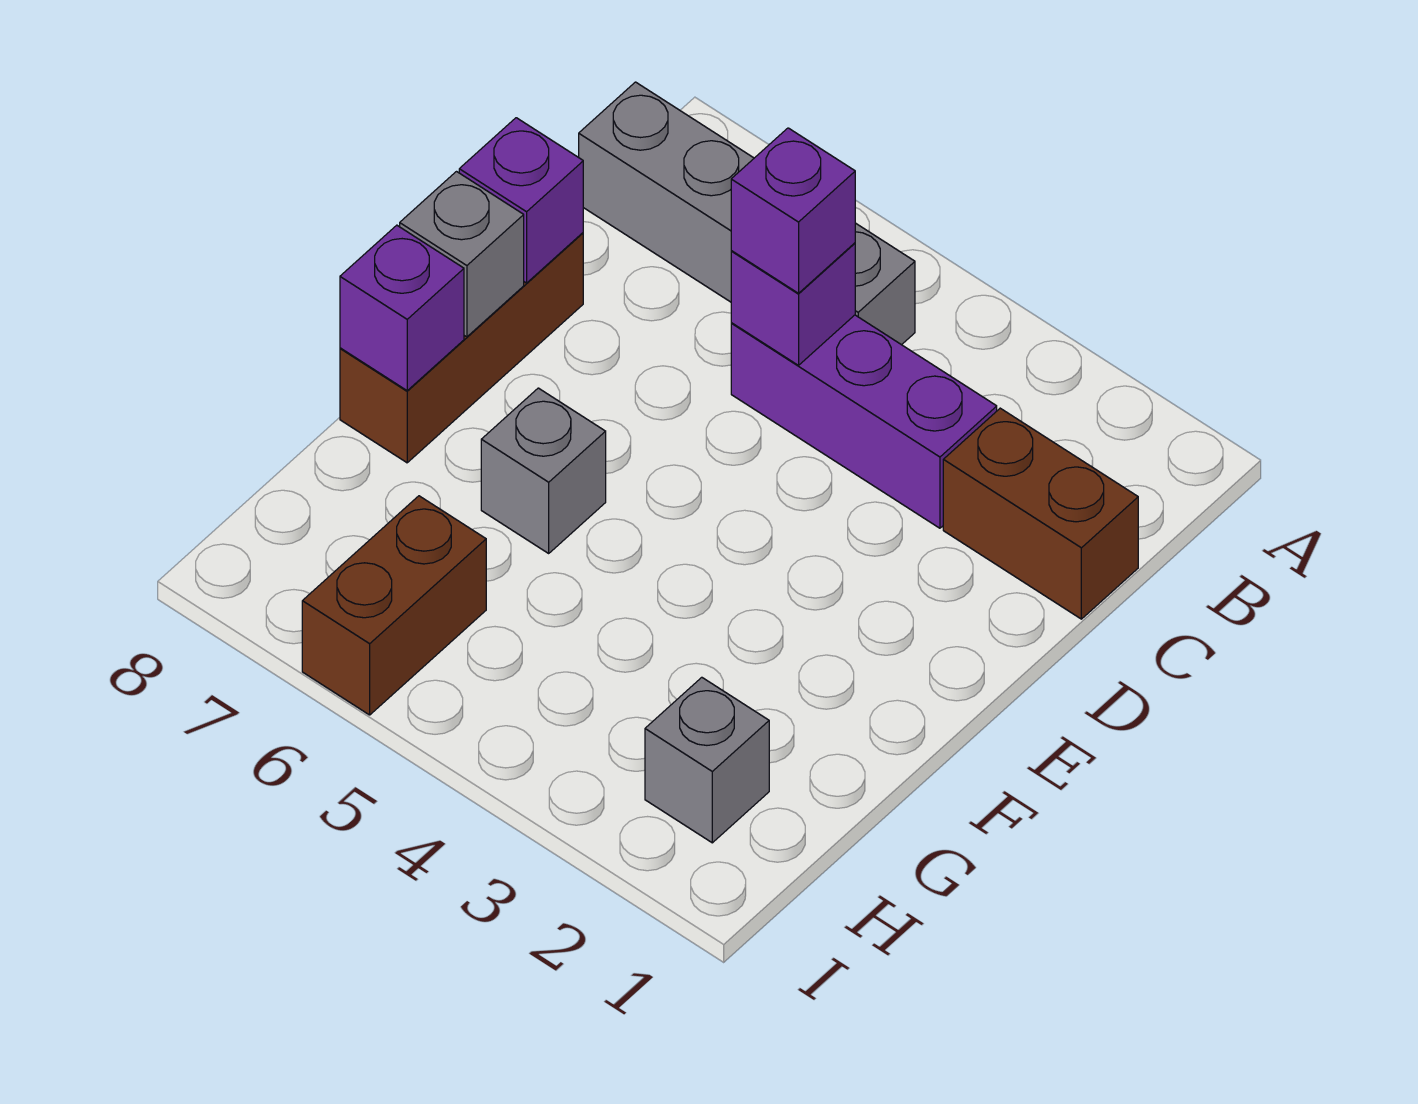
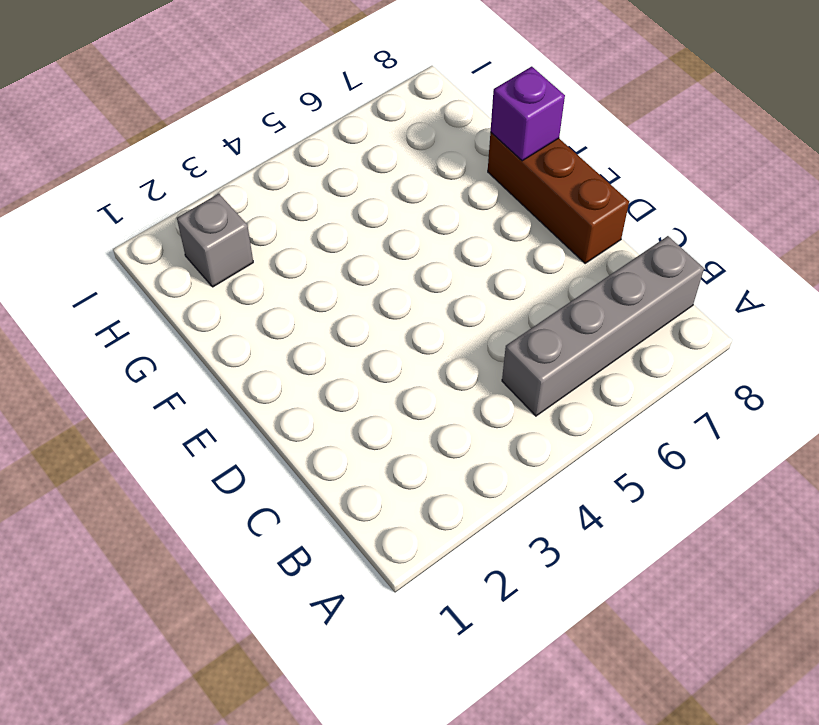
none -> brown brick C1:C2 level 1
none -> purple brick C3:C5 level 1
none -> grey brick F6 level 1

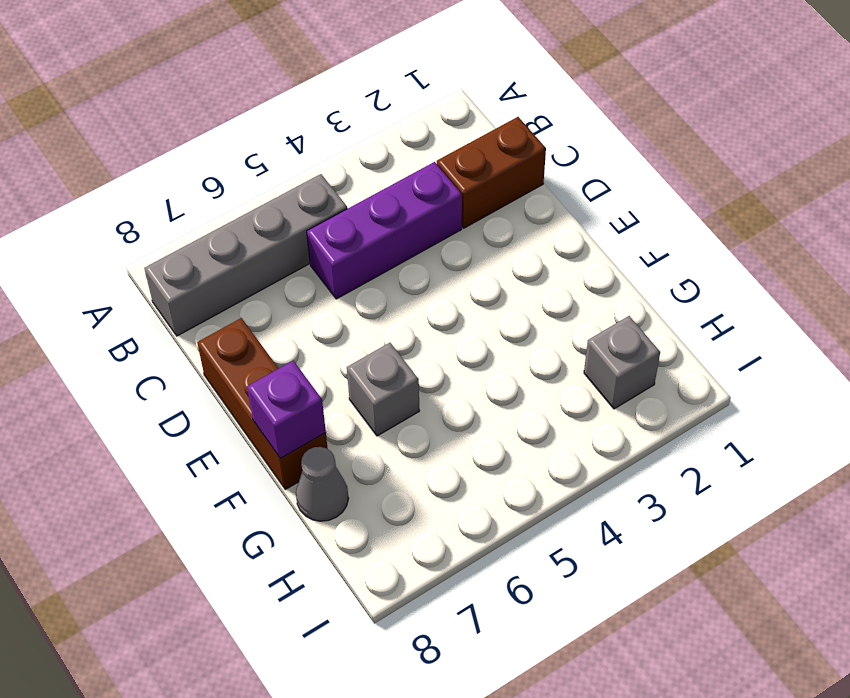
grey cone G8 level 1 -> none
none -> brown brick H6:I6 level 1
none -> purple brick C5 level 2
none -> purple brick D8 level 2

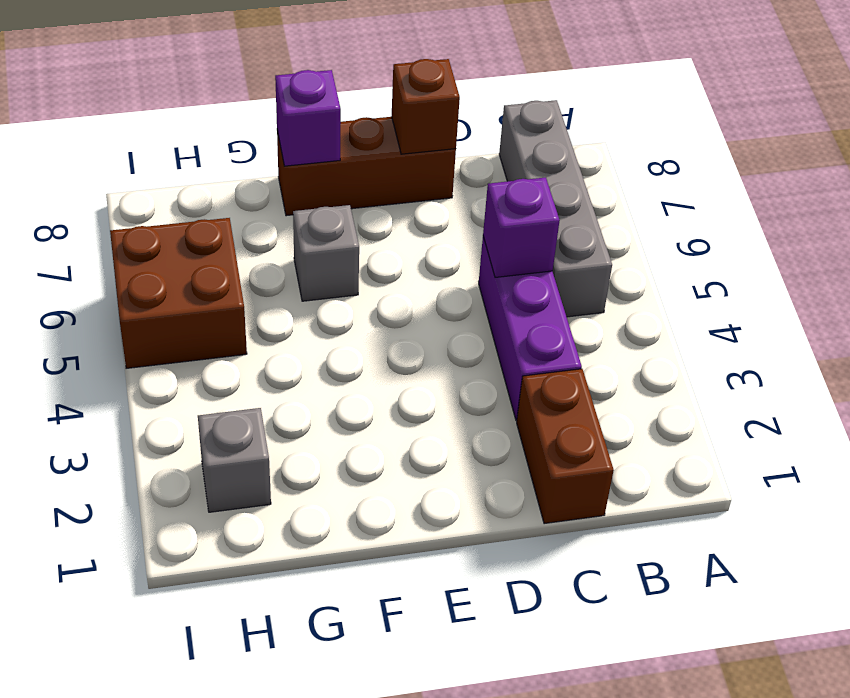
brown brick D8 level 2 -> purple brick D8 level 2
brown brick H5:I6 level 1 -> brown brick H6:I6 level 1
none -> grey brick E8 level 2
none -> purple brick C5 level 3

